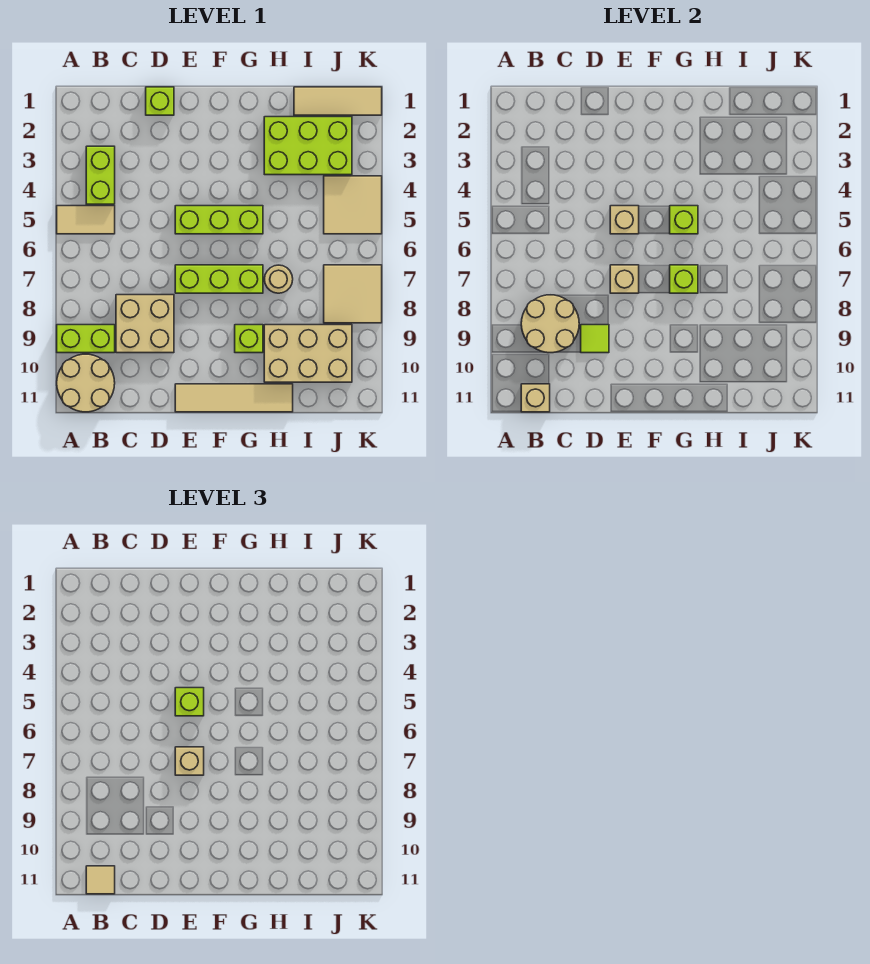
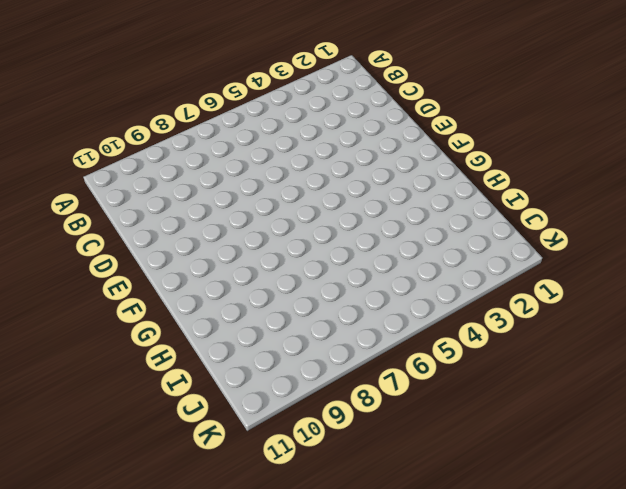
none -> tan tile A5:B5 level 1
none -> lime brick A9:B9 level 1
none -> tan round brick A10:B11 level 1

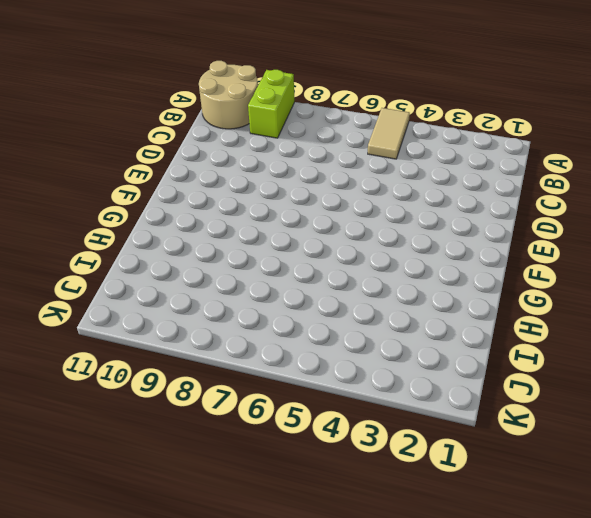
none -> lime brick B3:B4 level 1
none -> tan brick C8:D9 level 1
none -> lime brick D1 level 1

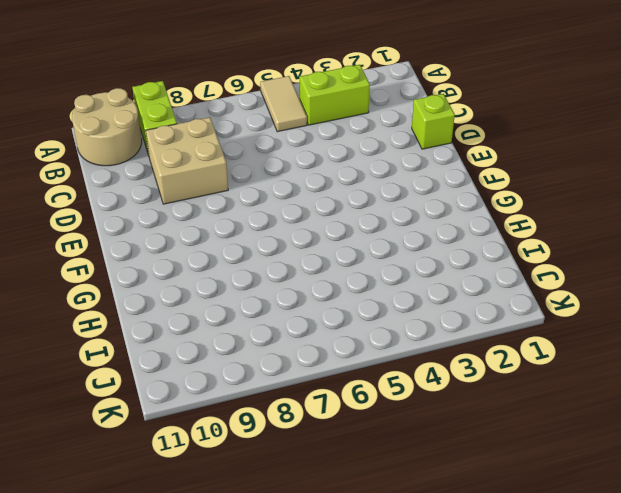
none -> lime brick E5:G5 level 1
none -> lime brick E7:G7 level 1
none -> tan tile E11:H11 level 1

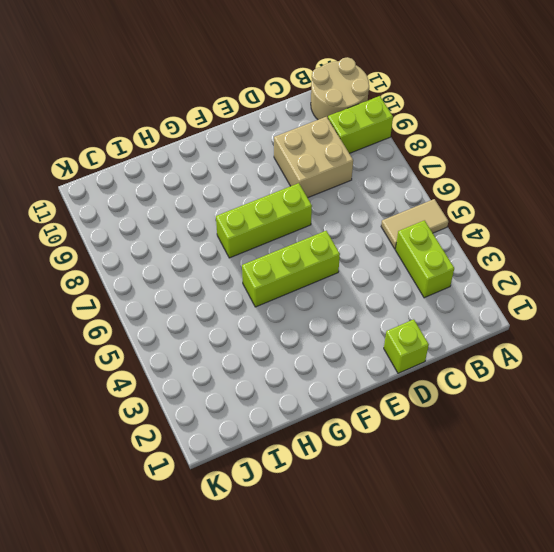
none -> tan tile E11:H11 level 1
none -> lime brick G9 level 1
none -> lime brick H2:J3 level 1

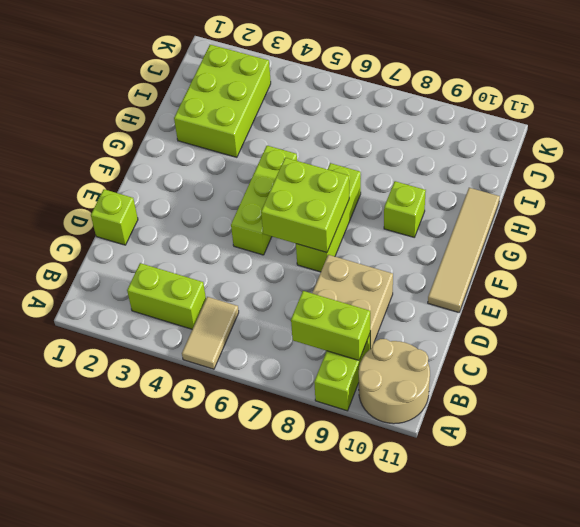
lime brick B8:B9 level 2 -> tan round brick B8:C9 level 2
lime brick E6:F7 level 2 -> tan brick E7 level 2
none -> tan round brick H7 level 1
none -> tan brick H9:J10 level 1
none -> tan tile I1:K1 level 1

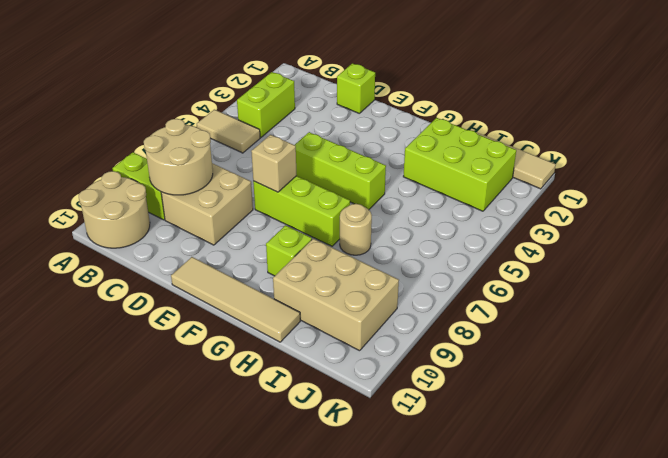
none -> tan tile J4:K5 level 1
none -> tan tile J7:K8 level 1
none -> tan brick B11 level 2

